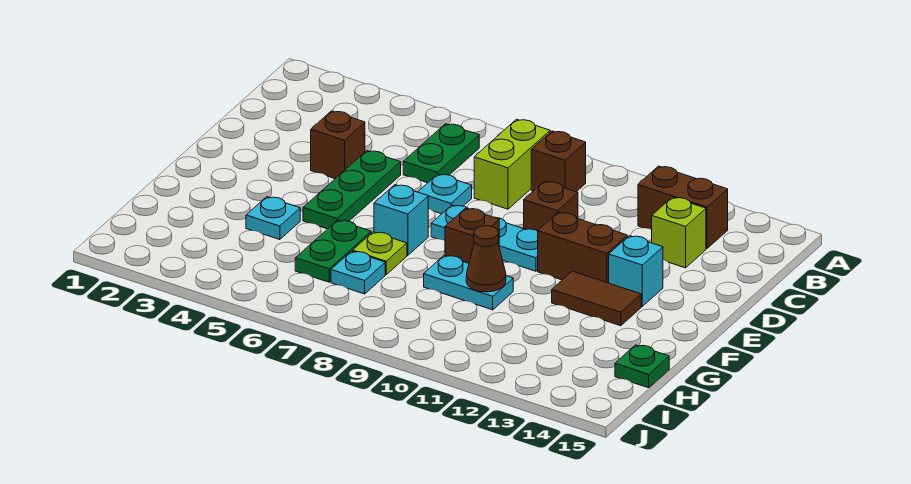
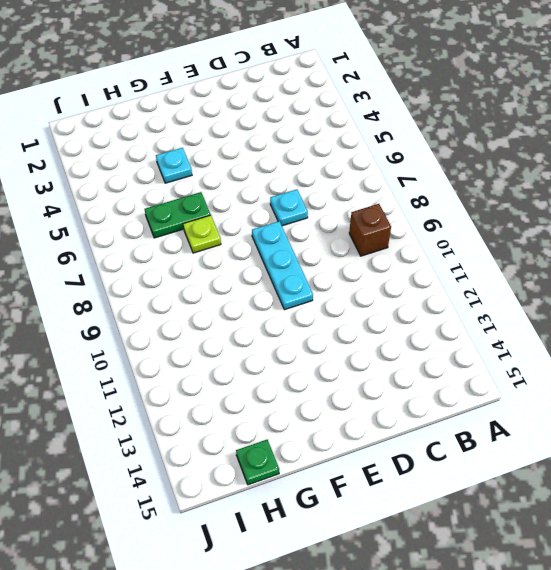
none -> green plate B6:C6 level 1
none -> lime brick B8:C8 level 1
none -> brown brick B12:B13 level 1

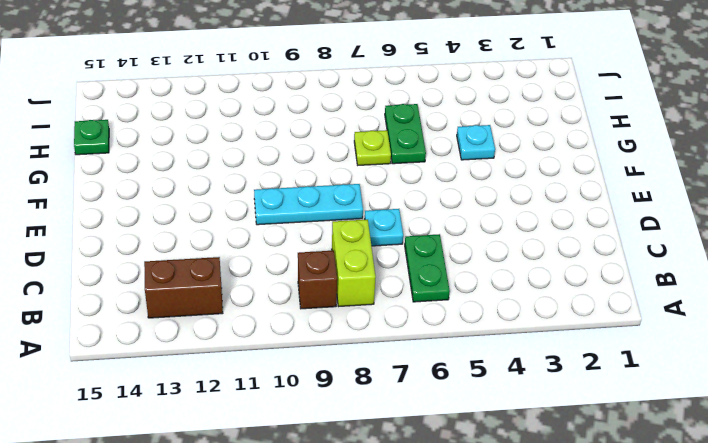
none -> lime brick C13 level 1
none -> brown brick D4 level 1
none -> green plate D5:F5 level 1

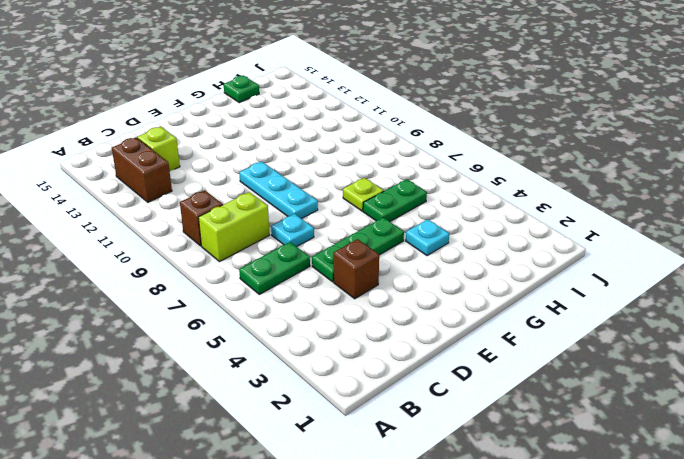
none -> brown brick D10 level 1
none -> brown brick E11:E12 level 1
none -> cyan brick E13 level 1

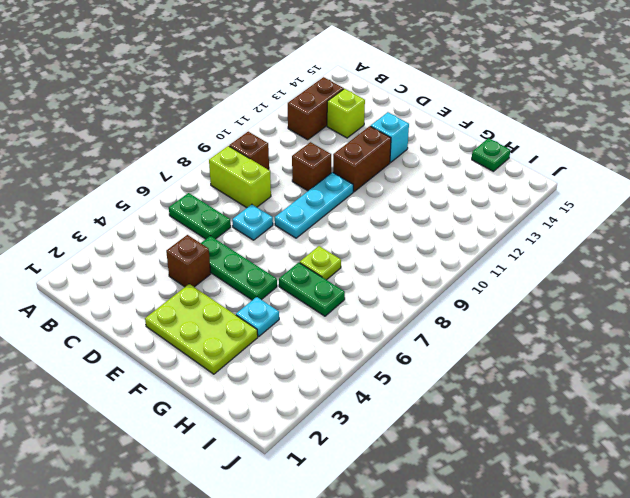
lime plate E2:G3 level 1 -> none
none -> cyan brick F7 level 1
none -> brown brick F9 level 1
none -> brown tile F12:F13 level 1

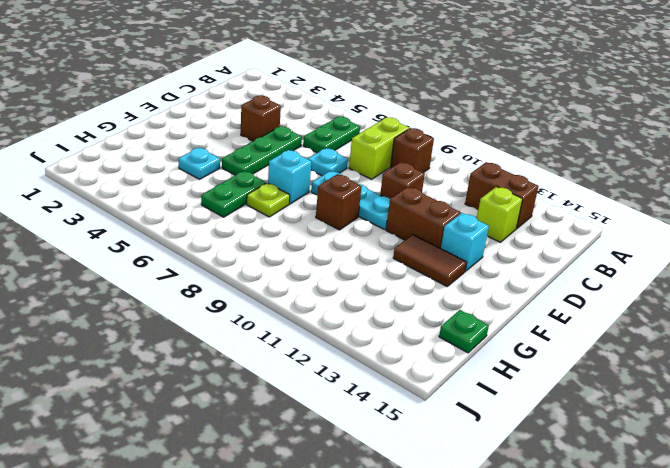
none -> cyan plate G9:G10 level 1
none -> cyan plate H7 level 1
none -> brown cone G10 level 2

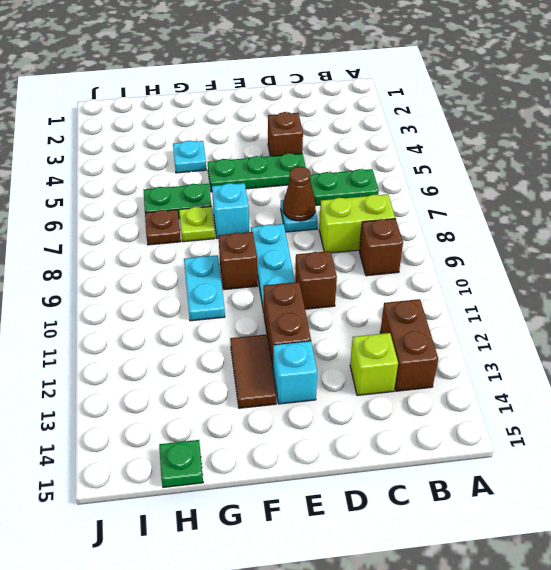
brown cone D7 level 2 -> brown cone G10 level 2
brown plate H7 level 1 -> cyan plate H7 level 1

